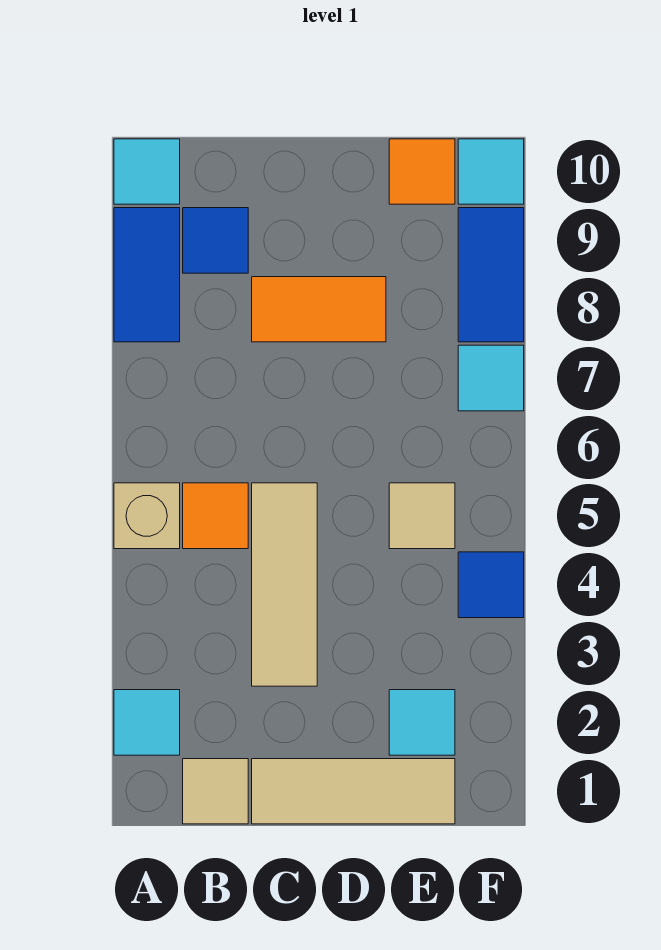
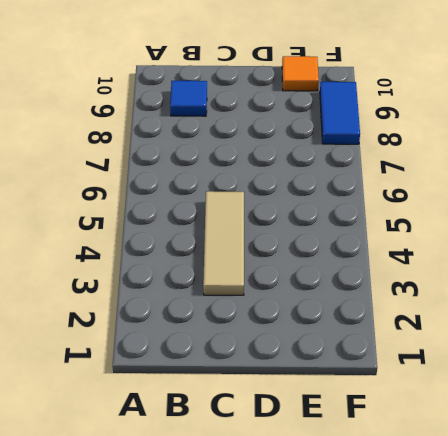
none -> cyan tile A2 level 1
none -> tan brick A5 level 1
none -> blue tile A8:A9 level 1

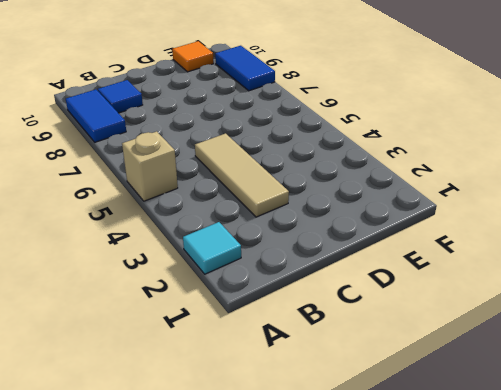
none -> cyan tile A10 level 1
none -> tan tile B1 level 1
none -> orange tile B5 level 1

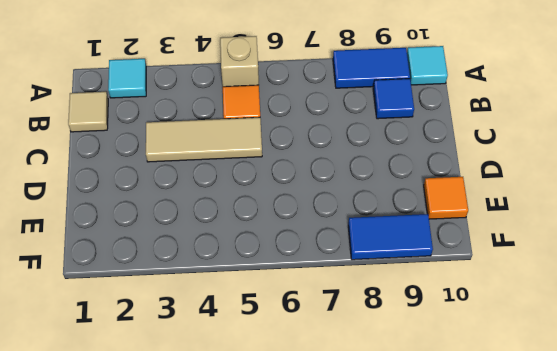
none -> tan tile C1:E1 level 1
none -> orange tile C8:D8 level 1
none -> cyan tile E2 level 1

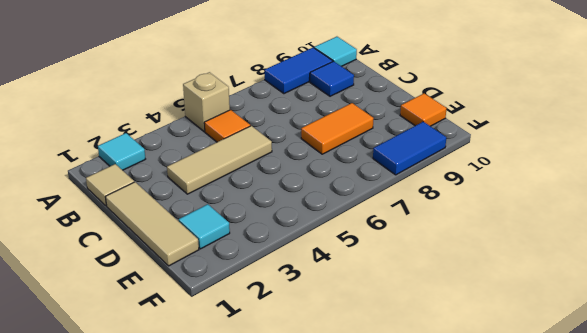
orange tile D7:D8 level 1 -> orange tile C8:D8 level 1
none -> tan tile E5 level 1
none -> blue tile F4 level 1
none -> cyan tile F7 level 1

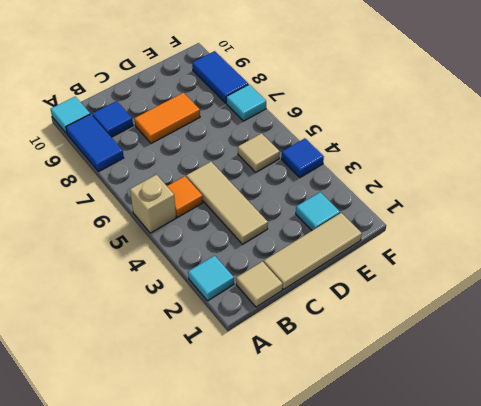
none -> orange tile E10 level 1
none -> cyan tile F10 level 1

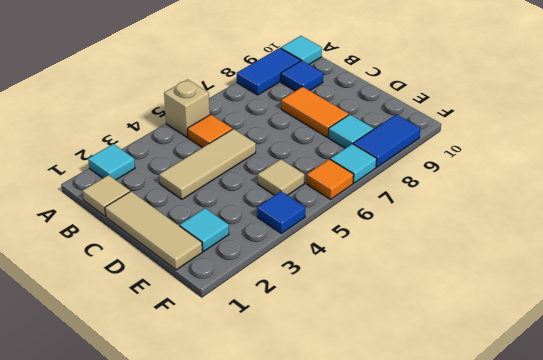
cyan tile E8 level 1 -> cyan tile F10 level 1
orange tile F6 level 1 -> orange tile E10 level 1

